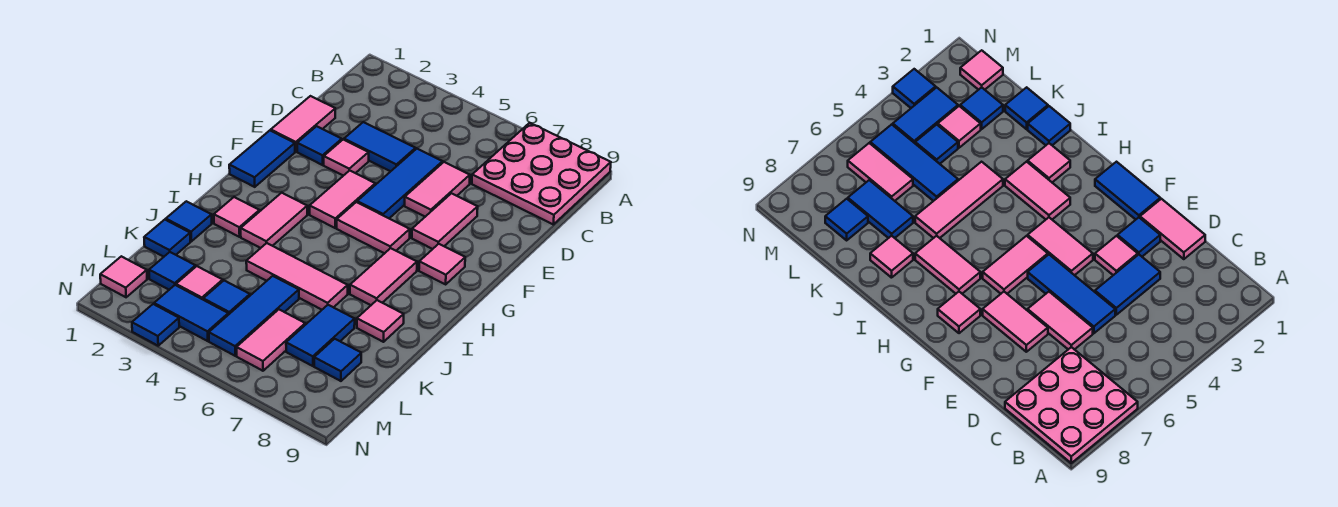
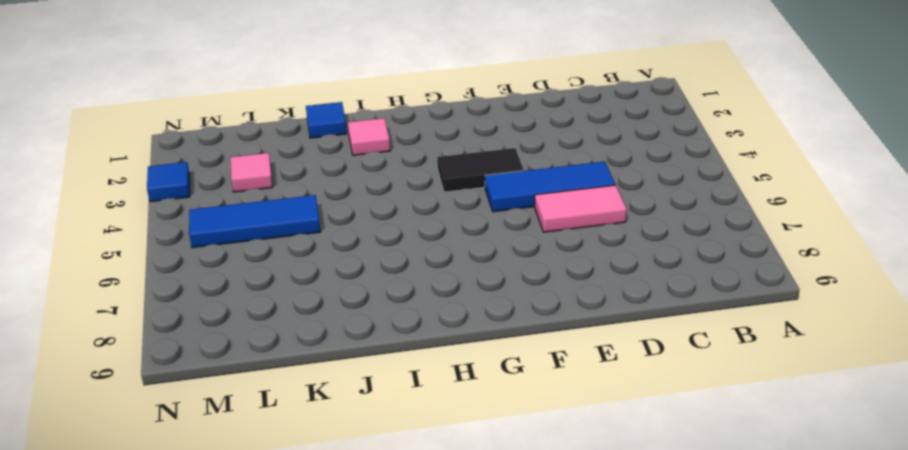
black tile F4:G4 level 1 -> pink tile F4:G4 level 1
none -> pink plate A7:C9 level 1
none -> pink tile D1:E1 level 1
none -> blue tile D3:D4 level 1

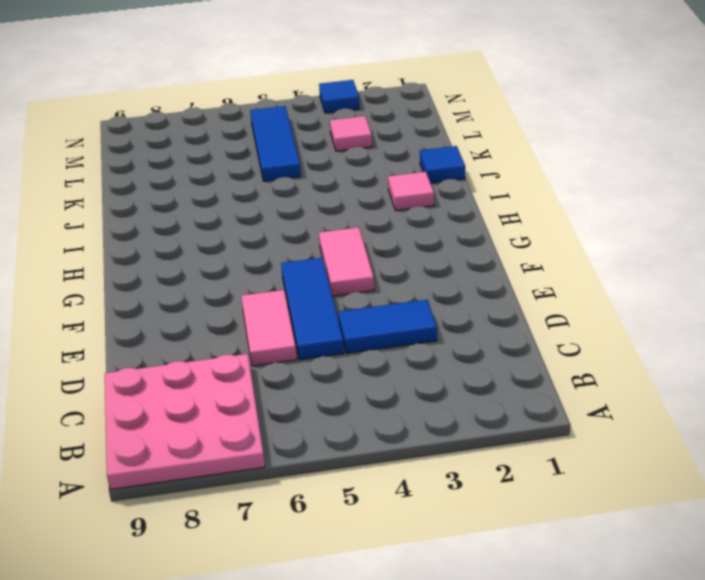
none -> pink tile D1:E1 level 1
none -> blue tile E2 level 1
none -> pink tile E3 level 1

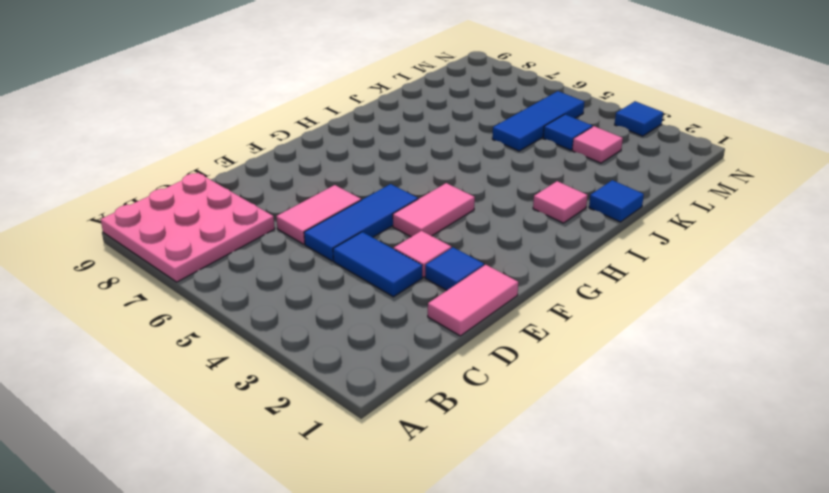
none -> pink tile E7:F7 level 1
none -> blue tile F1:G1 level 1
none -> pink tile G5:G6 level 1

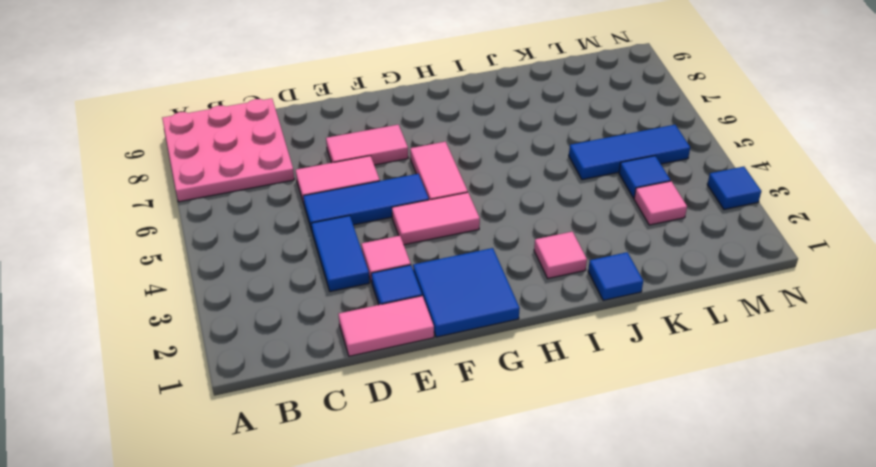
blue tile F1:G2 level 1 -> blue tile F1:G1 level 1
none -> pink tile G8 level 1
none -> pink tile H3:I3 level 1
none -> pink tile H7:I7 level 1

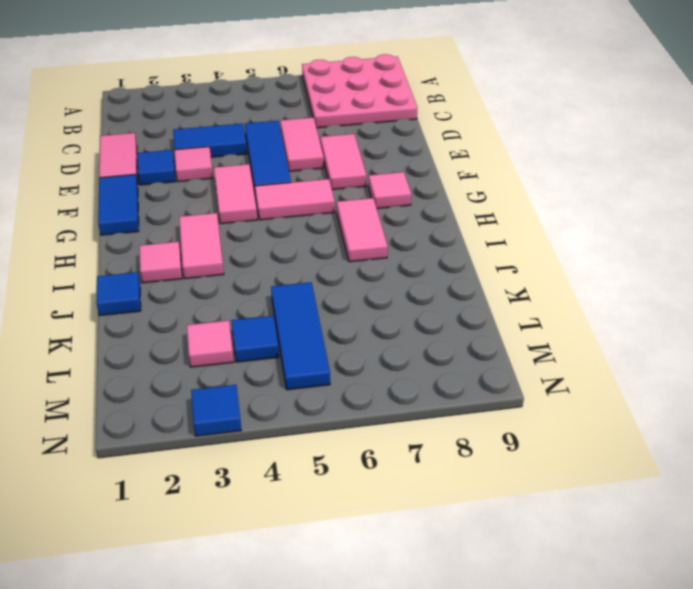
none -> pink tile J4:J6 level 1
none -> pink tile J8 level 1
none -> blue tile K1 level 1

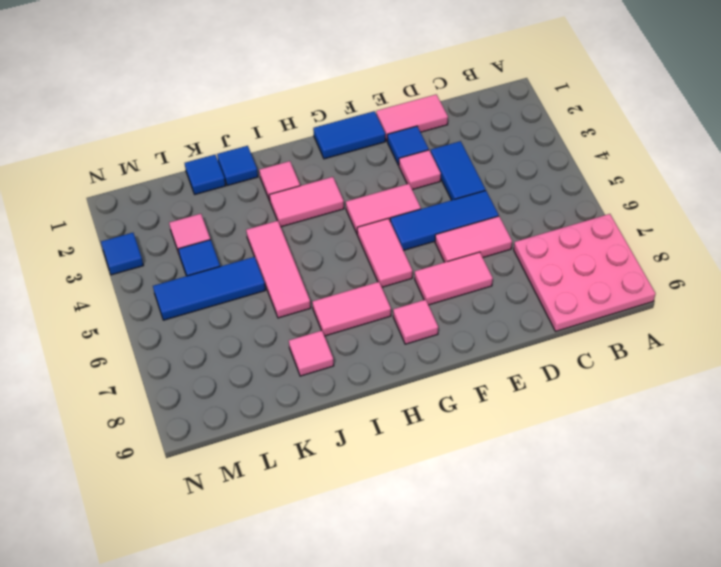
none -> blue tile K7:L7 level 1
none -> blue tile L2 level 1
none -> pink tile L6:M6 level 1

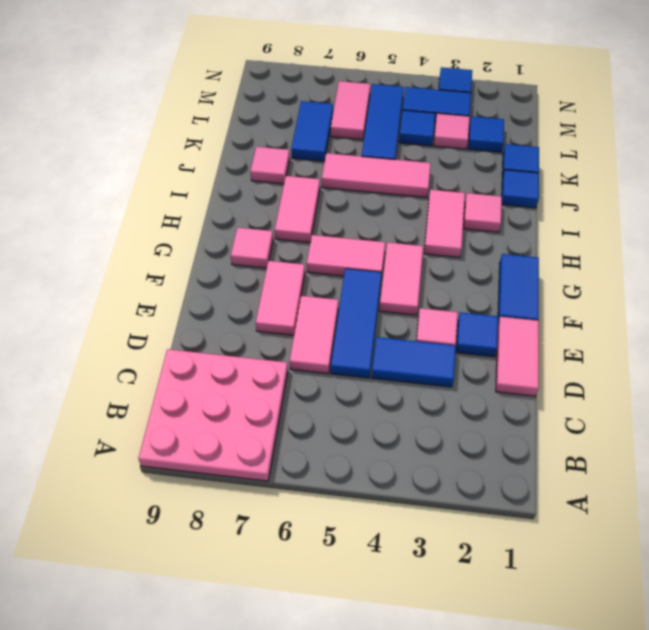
none -> blue tile L8 level 1
none -> pink tile M1 level 1

